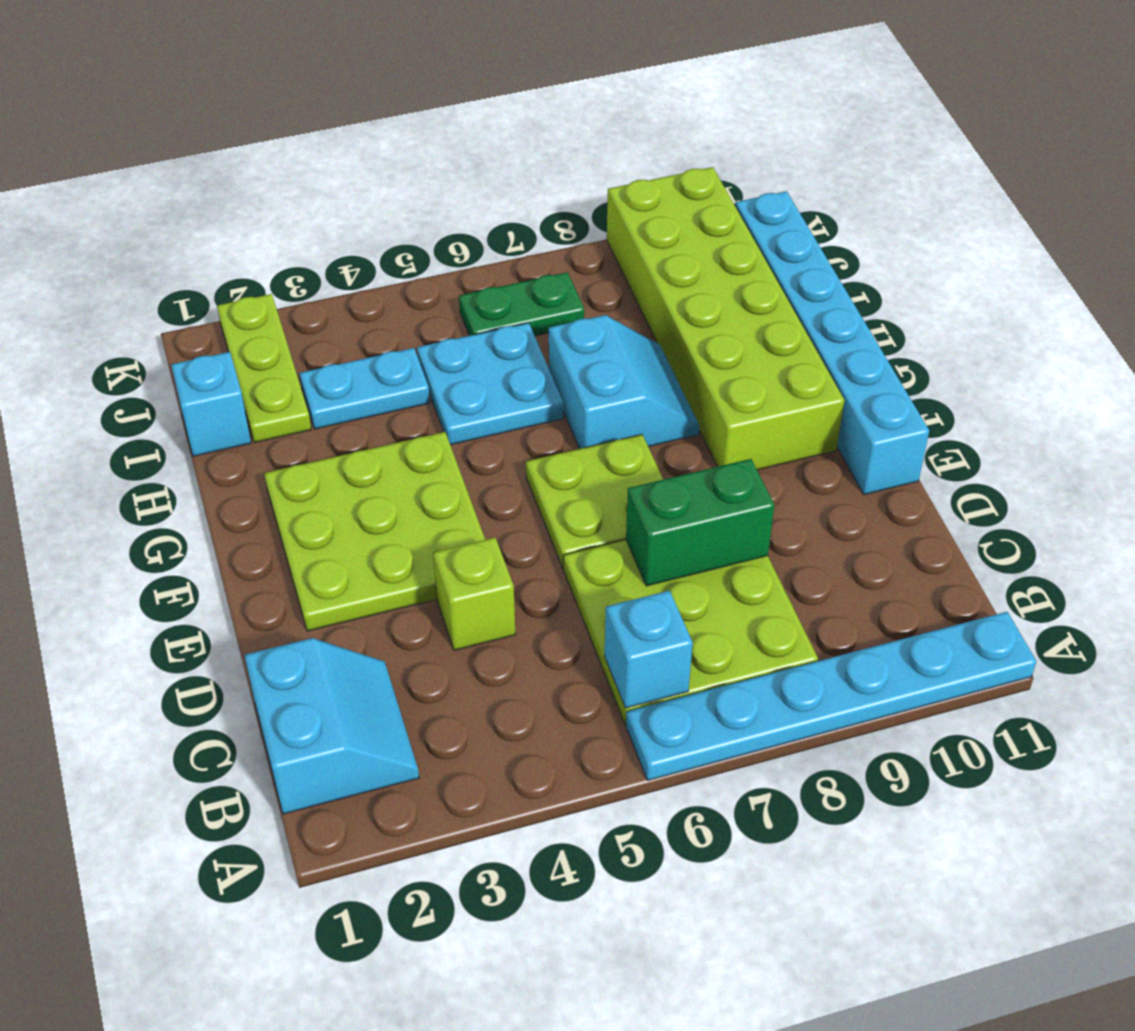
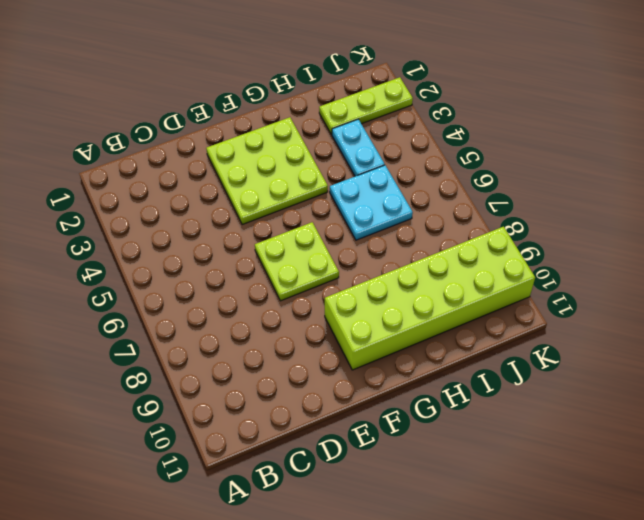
none -> cyan plate A6:A11 level 1
none -> cyan slope B1:C2 level 1 top 1
none -> lime plate B6:D8 level 1

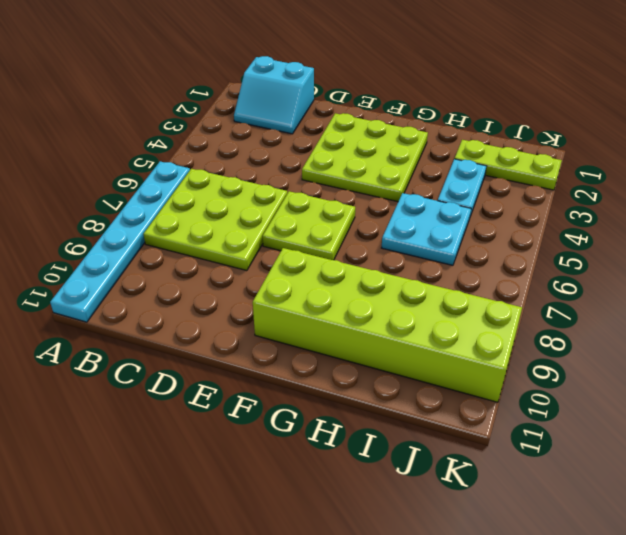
none -> lime brick D4 level 1
none -> cyan brick E11:J11 level 1
none -> cyan slope G7:H8 level 1 top 7

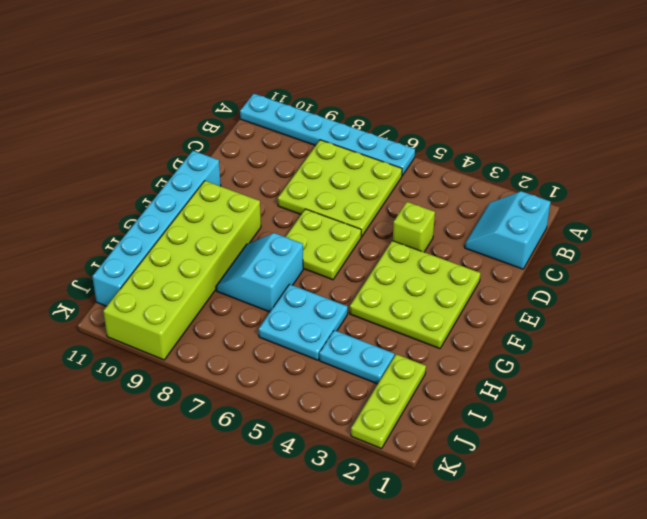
none -> cyan brick I1 level 1
none -> green plate J6:J7 level 1
none -> cyan brick B6 level 2

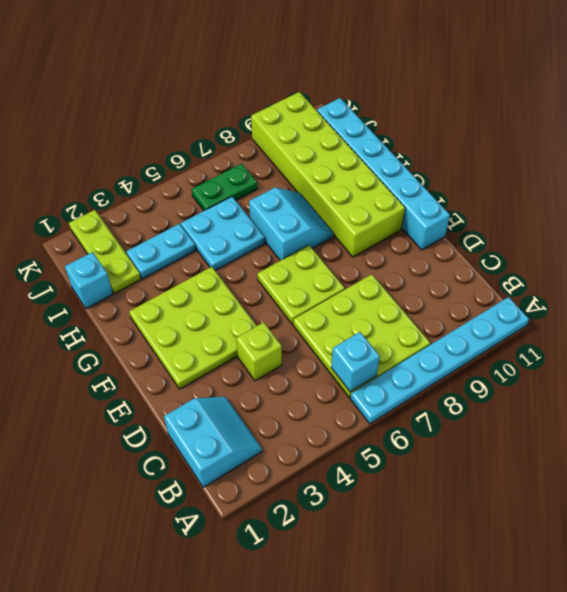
none -> green brick D7:D8 level 2

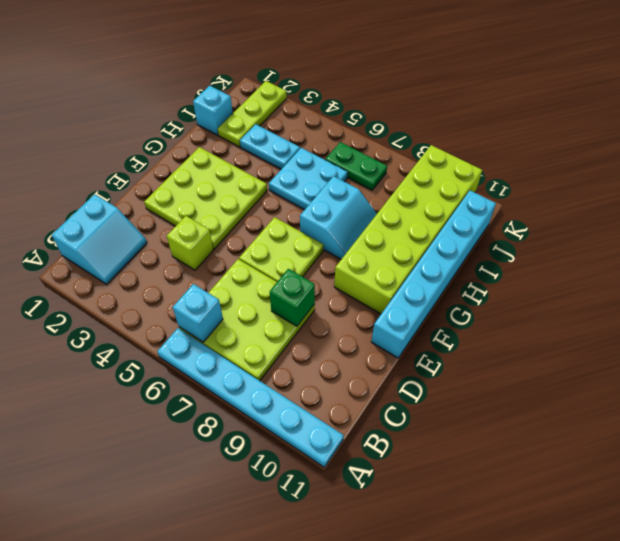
green brick D8 level 2 -> green brick D7:D8 level 2

